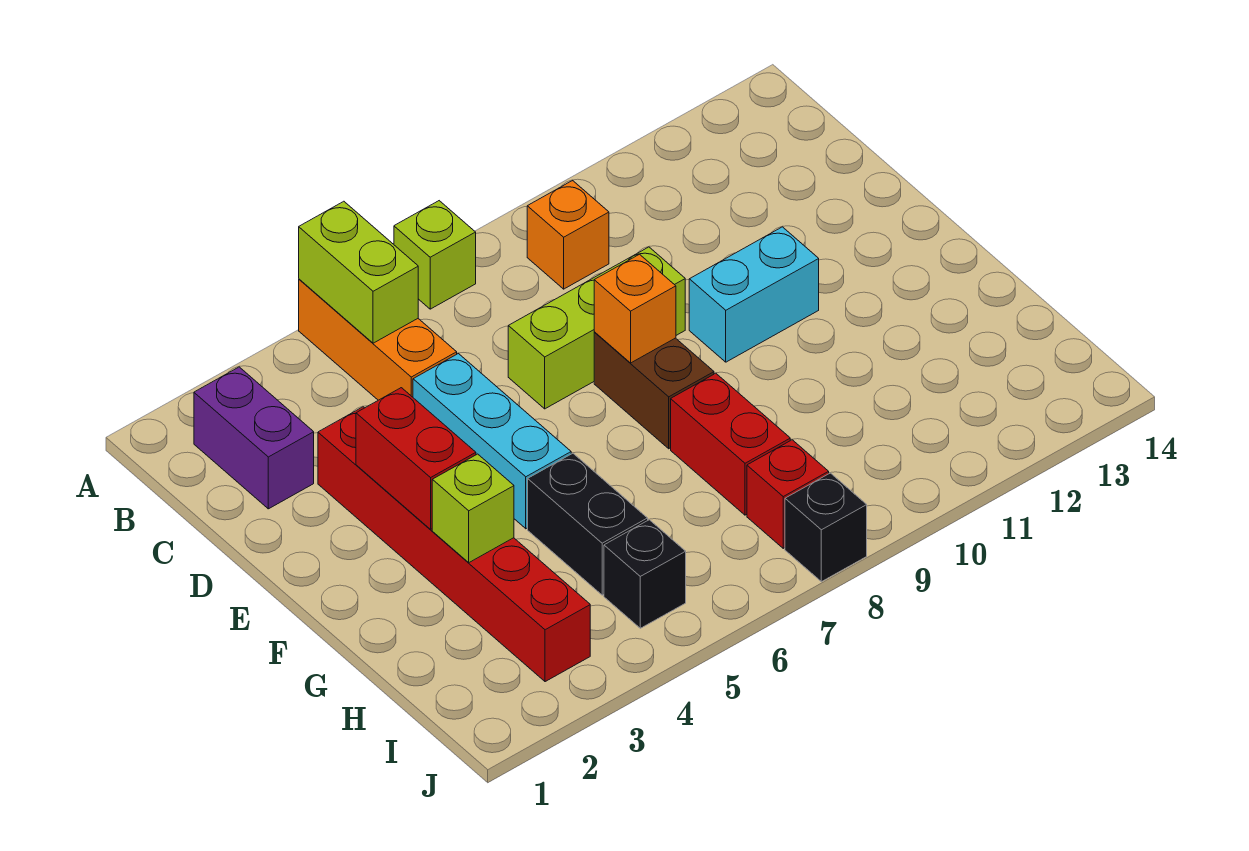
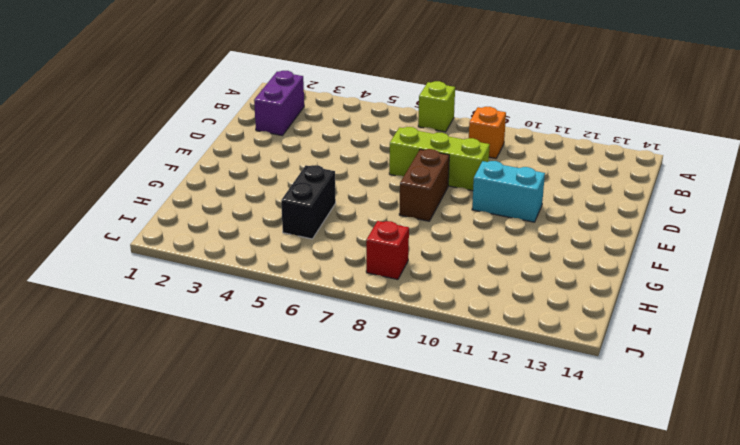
none -> orange brick A5:C5 level 1
none -> red brick D3:I3 level 1
none -> cyan brick D5:F5 level 1

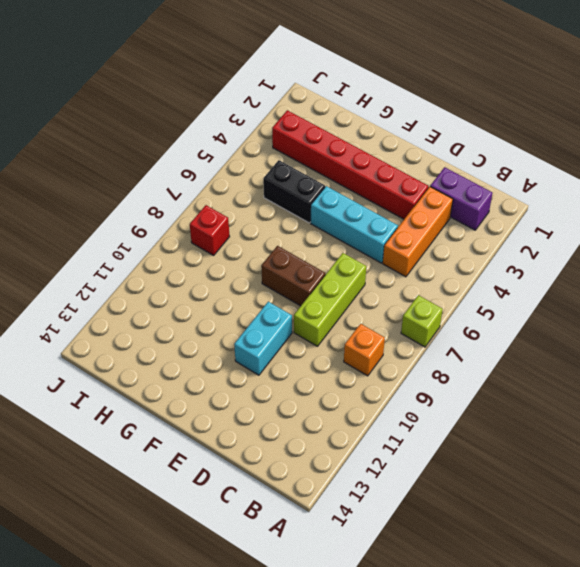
orange brick C3:C5 level 1 -> orange brick A5:C5 level 1
none -> red brick G8:H8 level 1
none -> black brick I5 level 1
none -> black brick J8 level 1

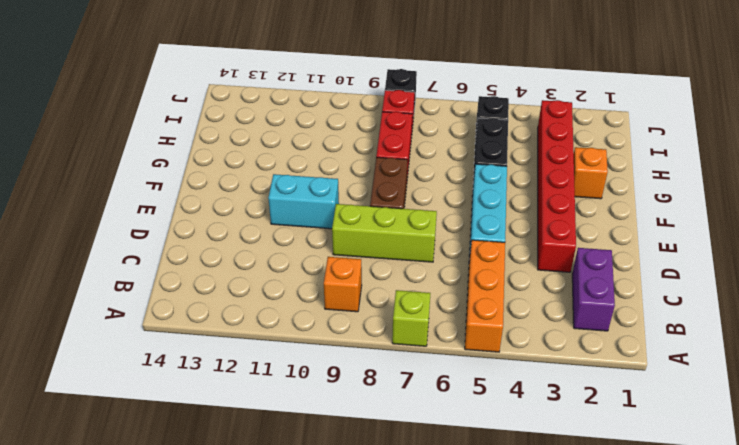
orange brick G2 level 1 -> orange brick E8 level 2
none -> lime brick A5:B5 level 2
none -> red brick E3:F3 level 2
none -> lime brick G3 level 2

